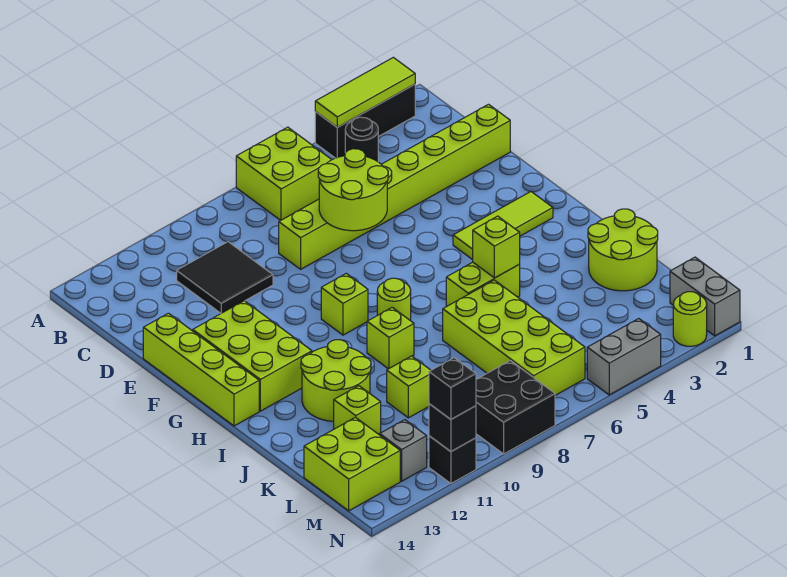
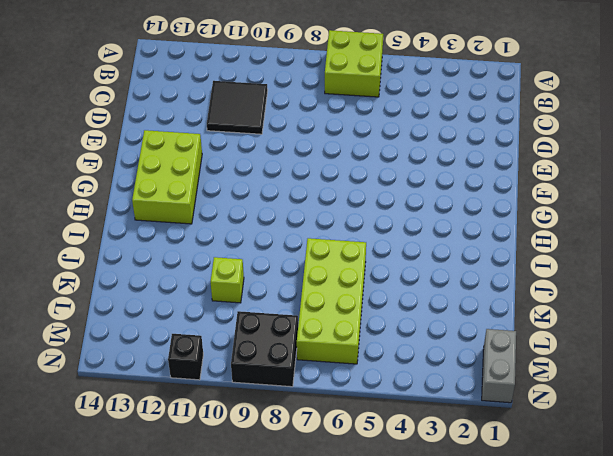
none -> black brick A2:A4 level 1
none -> black round brick B4 level 1
none -> lime brick D1:D8 level 1

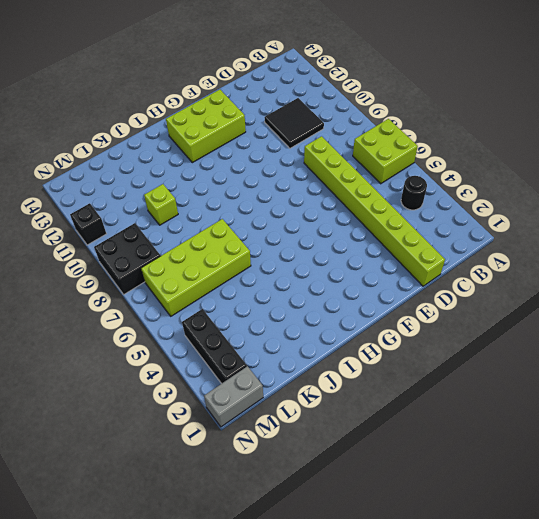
black brick M2:M4 level 1 -> black brick A2:A4 level 1
none -> lime brick E14:H14 level 1
none -> lime tile G2:G4 level 1
none -> lime brick G9 level 1

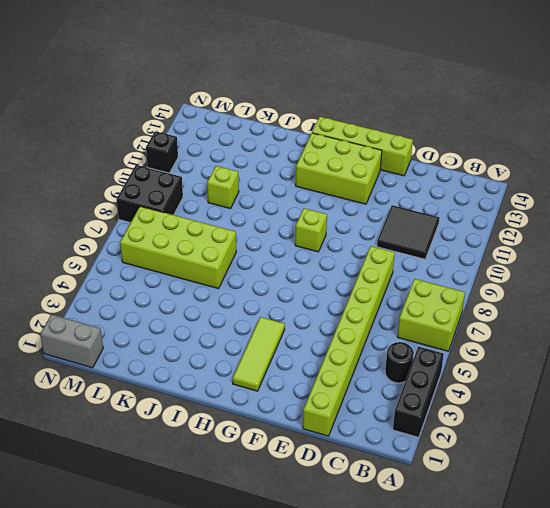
none -> lime round brick H8 level 1
none -> lime brick I5:I6 level 1
none -> lime brick I9 level 1

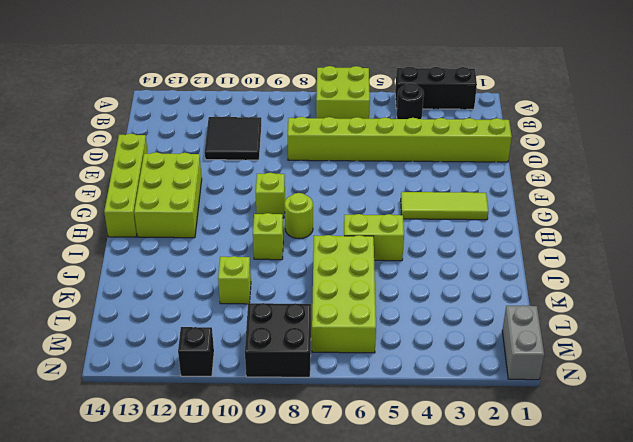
none -> lime round brick I11:J12 level 1
none -> lime round brick J1:K2 level 1
none -> lime brick K12 level 1

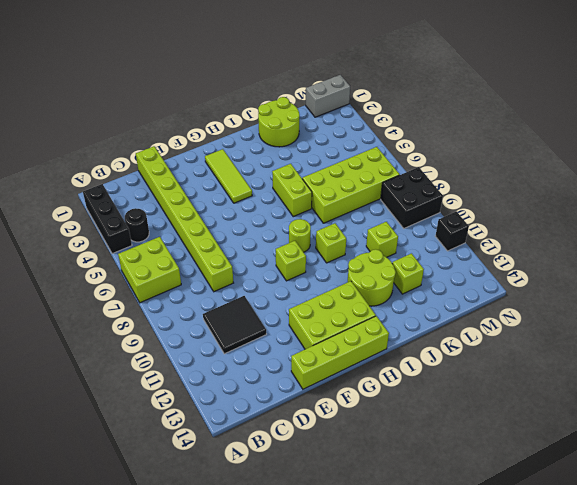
none -> lime brick L13:M14 level 1
none -> grey brick M12 level 1
none -> lime round brick N2 level 1

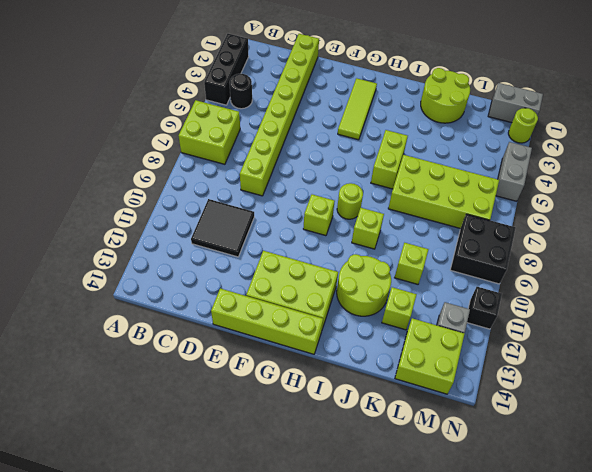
none -> lime tile A2:A4 level 2
none -> lime round brick D6:E7 level 2
none -> lime brick I5 level 2

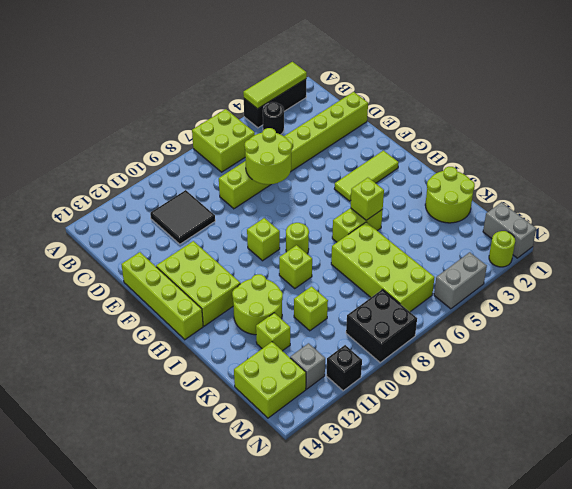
none -> black brick N11 level 2
none -> black brick N11 level 3

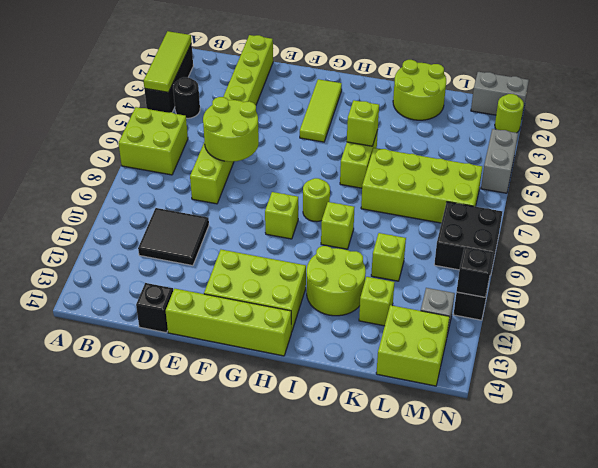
black brick D14 level 1 -> black brick N11 level 3

